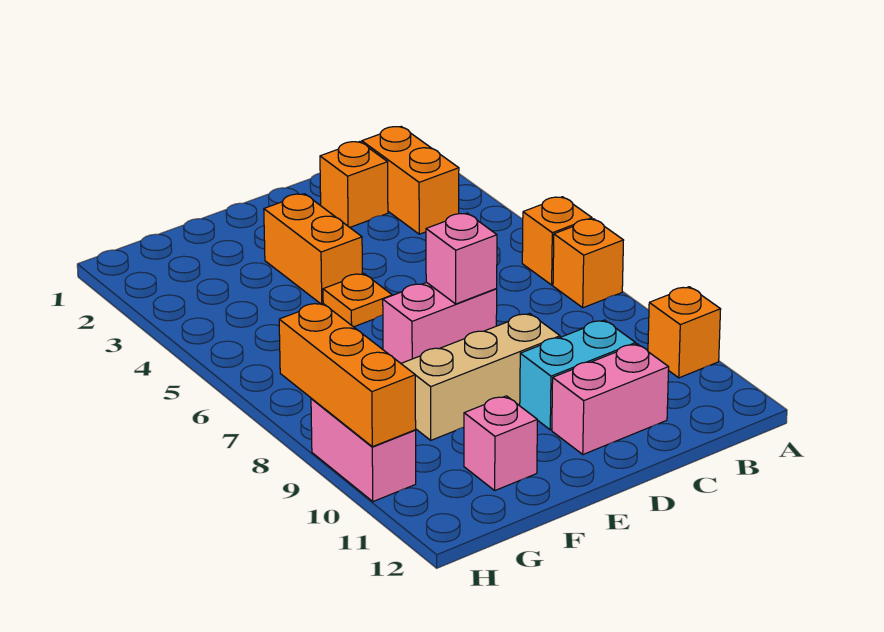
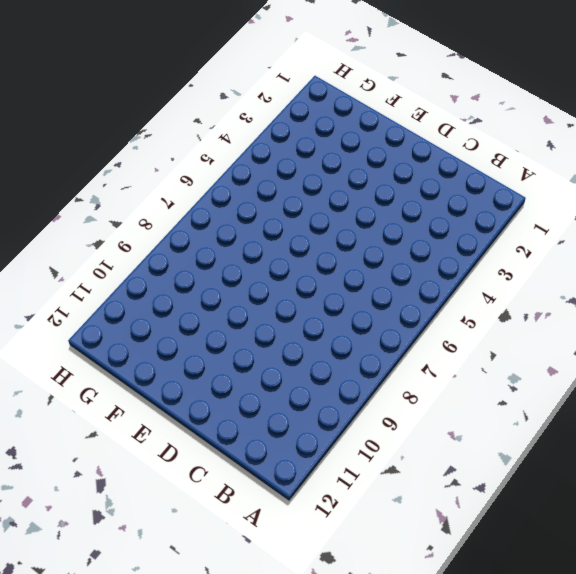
none -> orange brick A6 level 1
none -> orange brick A7 level 1
none -> orange brick A10 level 1

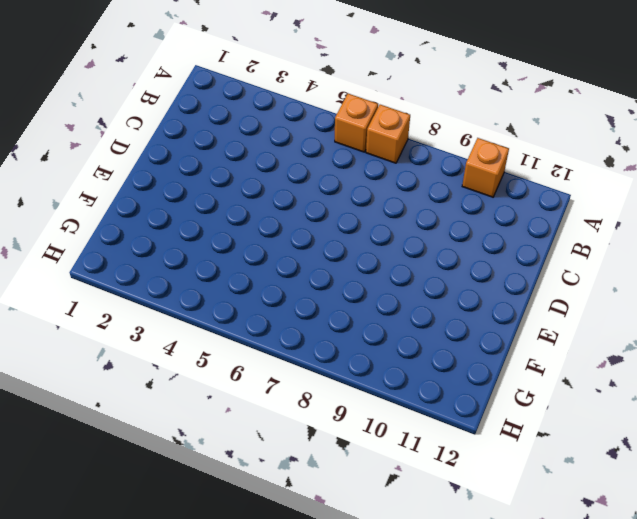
none -> orange brick B2:B3 level 1
none -> orange brick C2 level 1
none -> cyan brick C10:D10 level 1

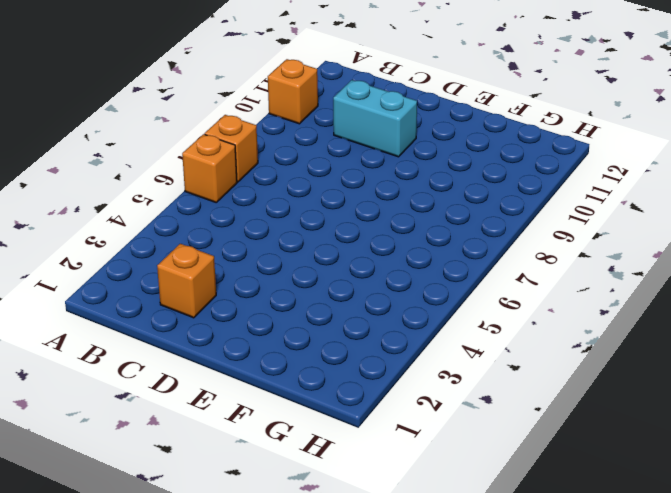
none -> orange brick B2:B3 level 1
none -> pink brick C11:D11 level 1
none -> pink brick D7:E7 level 1

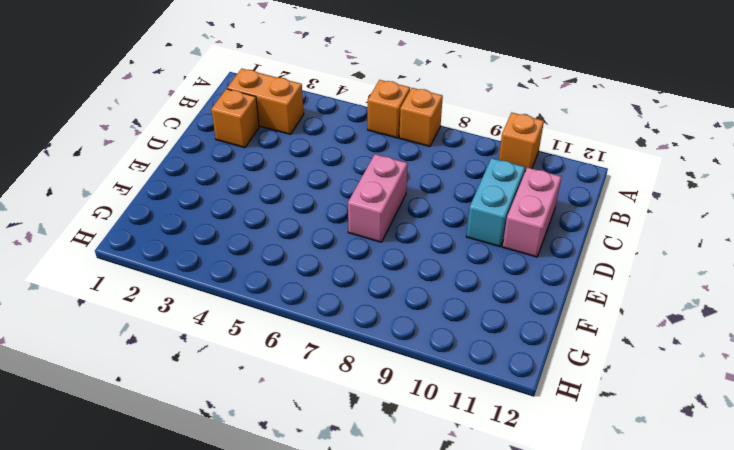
none -> tan brick D9:F9 level 1
none -> orange brick E3:E4 level 1
none -> orange plate E5 level 1

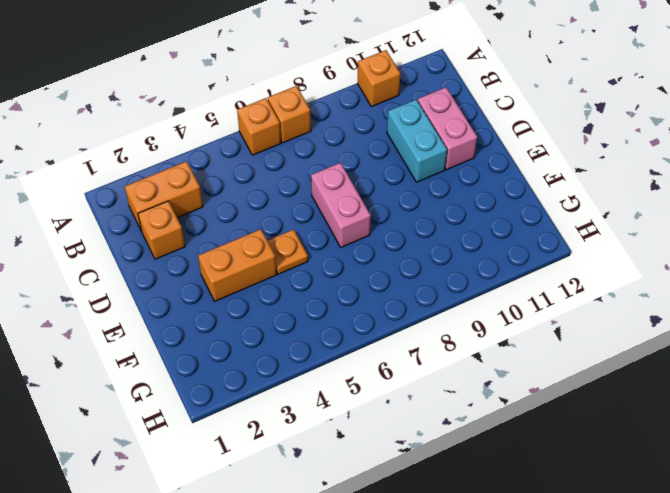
none -> tan brick D9:F9 level 1
none -> pink brick F11 level 1
none -> pink brick H9:H10 level 1

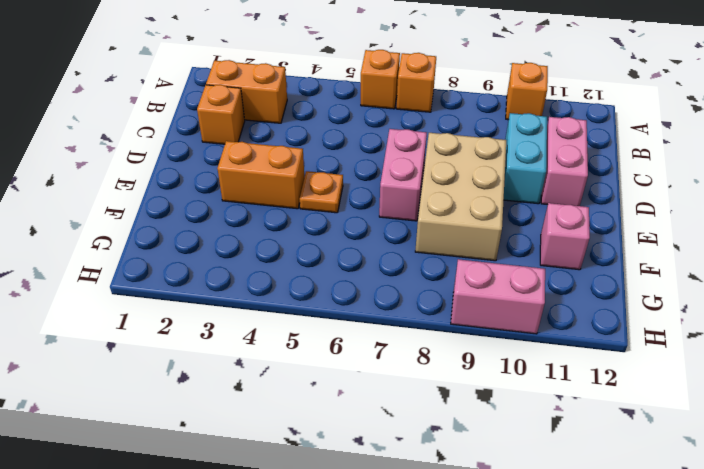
tan brick D8:F9 level 1 -> tan brick D9:F9 level 1
none -> pink brick D7 level 2
none -> orange brick H8:H10 level 2

